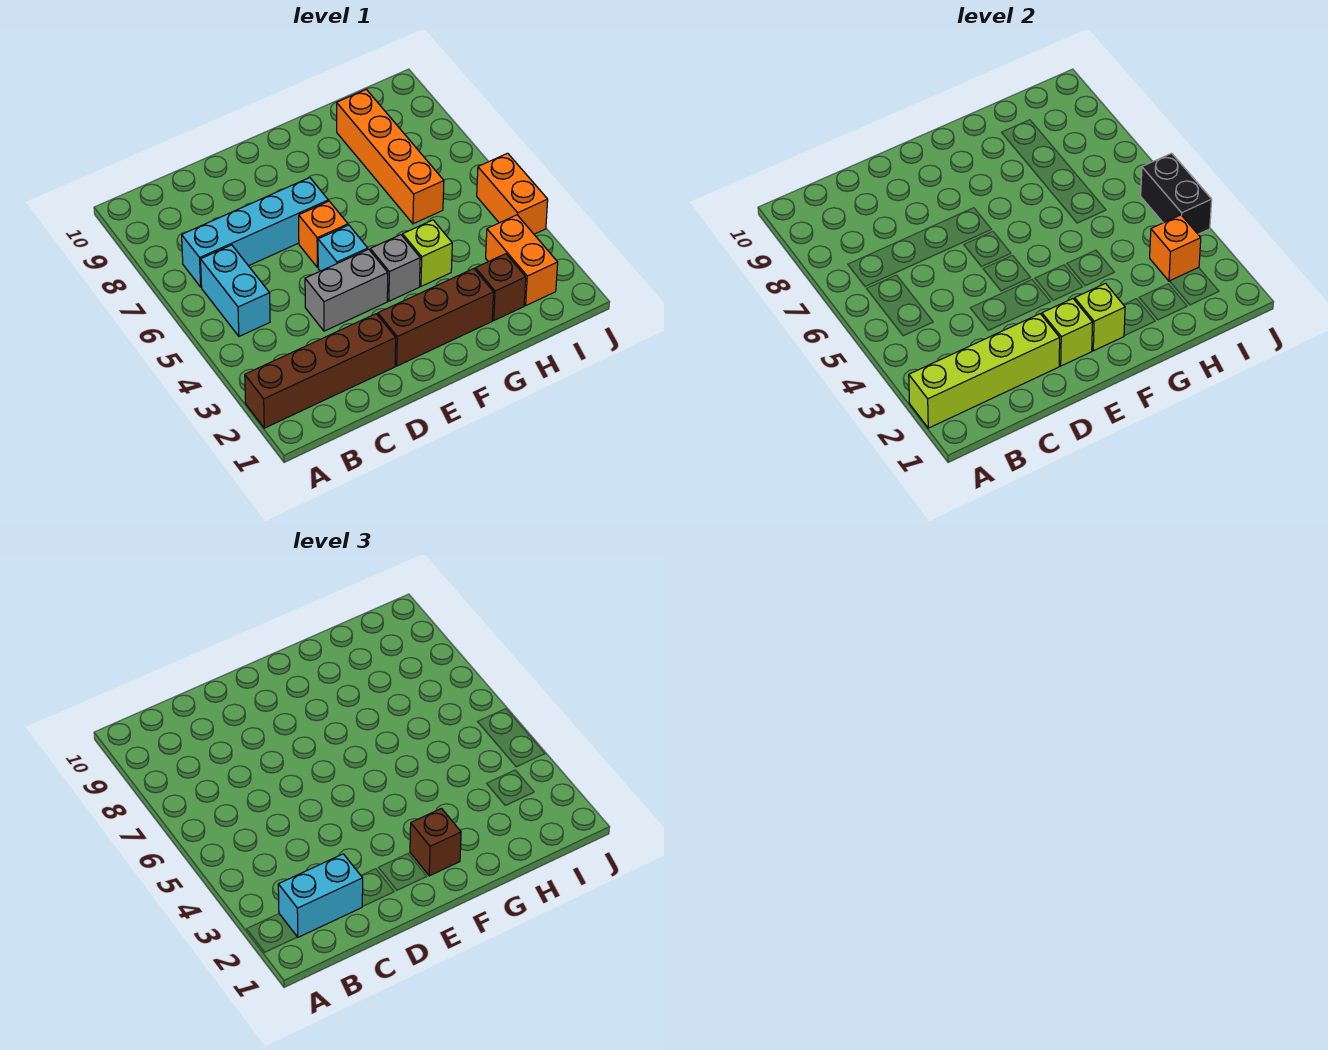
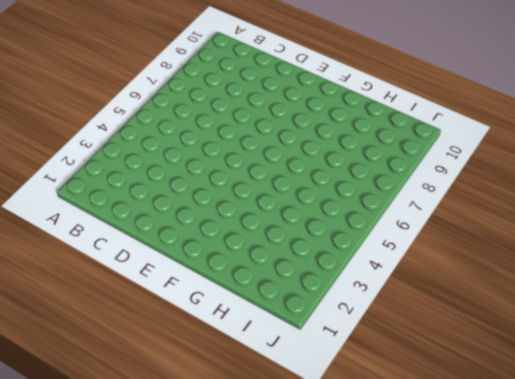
none -> brown brick A2:D2 level 1
none -> cyan brick B5:B6 level 1
none -> cyan brick B7:E7 level 1

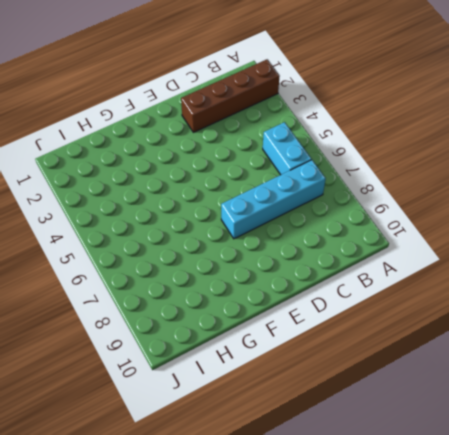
none -> grey brick D4:E4 level 1
none -> brown brick E2:G2 level 1
none -> cyan brick E5 level 1

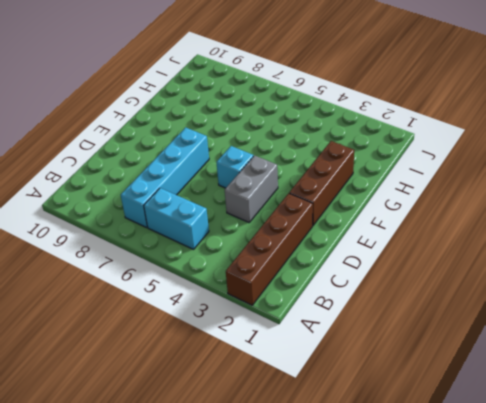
none -> orange brick E6 level 1
none -> grey brick F4 level 1
none -> lime brick G4 level 1

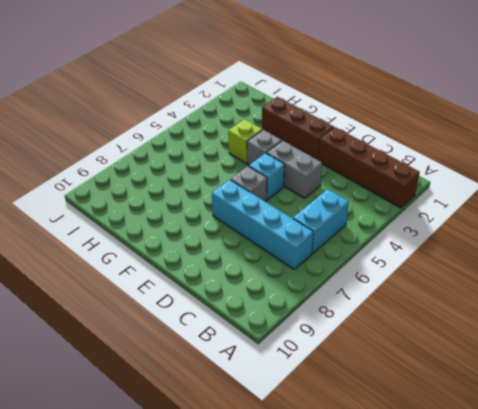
grey brick E6 level 1 -> orange brick E6 level 1
none -> brown brick H2 level 1
none -> orange brick H6:H9 level 1
none -> orange brick I2:I3 level 1

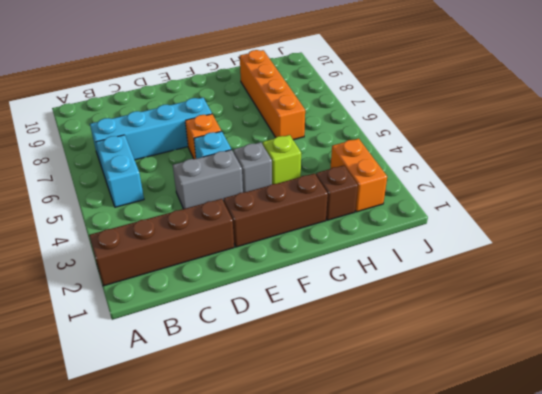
none -> orange brick J4:J5 level 1
none -> lime brick A2:D2 level 2
none -> lime brick E2 level 2

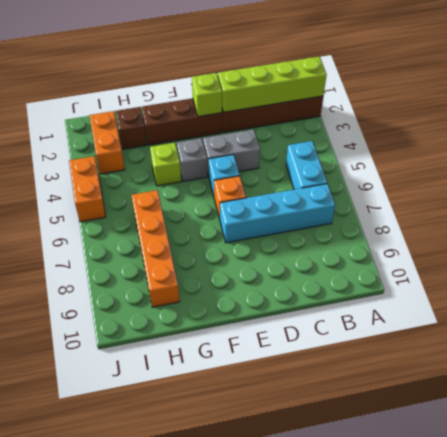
none -> lime brick F2 level 2
none -> orange brick I3 level 2
none -> black brick J4:J5 level 2

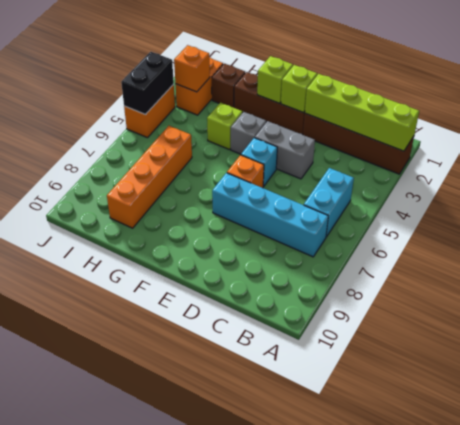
none -> cyan brick B2:C2 level 3
none -> brown brick F2 level 3

